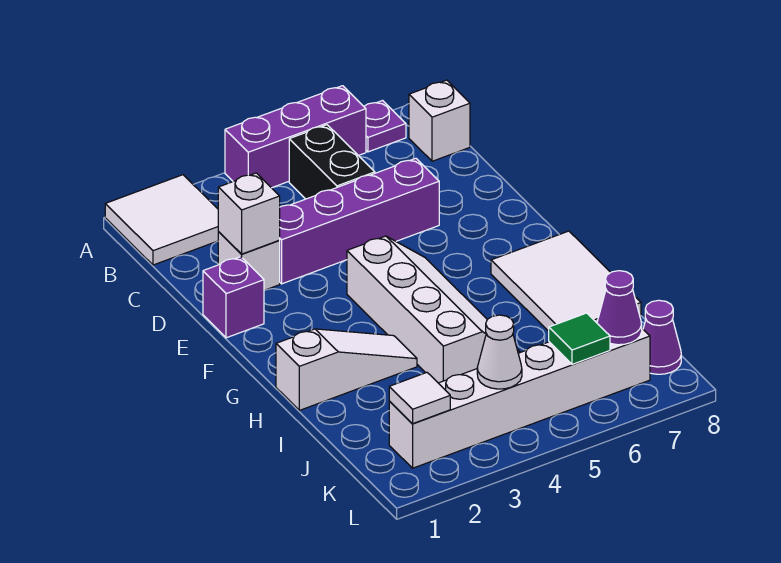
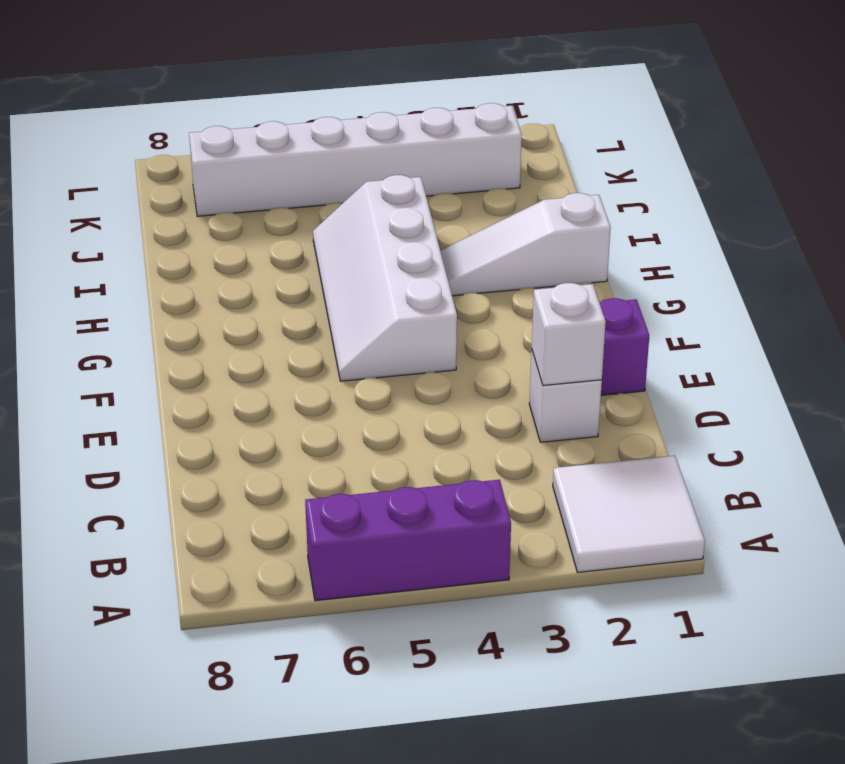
none -> purple plate A7 level 1
none -> black brick B5:C5 level 1
none -> white brick B8 level 1

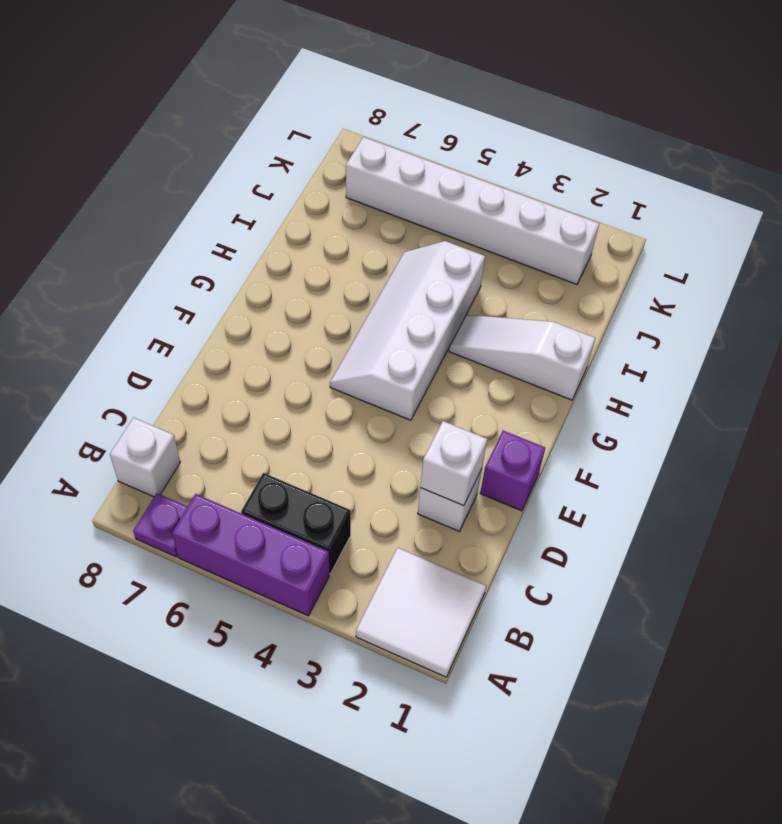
black brick B4:B5 level 1 -> black brick B5:C5 level 1
none -> purple brick D3:D6 level 1
none -> white tile G7:I8 level 1
none -> purple cone K8 level 1

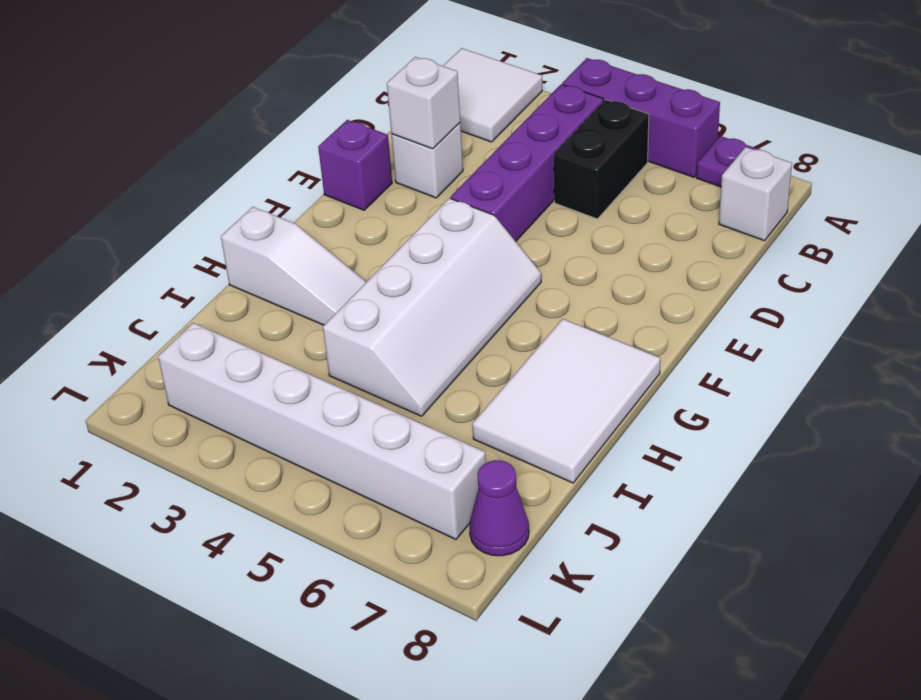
purple brick B4:E4 level 1 -> purple brick D3:D6 level 1
none -> white tile K2 level 2
none -> white cone K4 level 2
none -> green tile K6 level 2

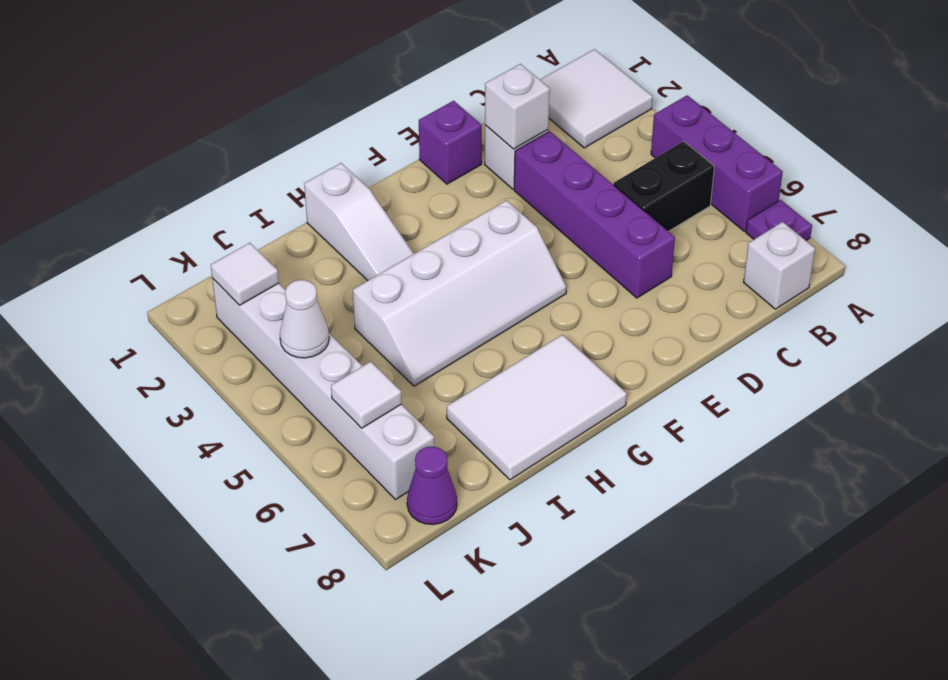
white tile K6 level 2 -> green tile K6 level 2
none -> purple cone K7 level 2

